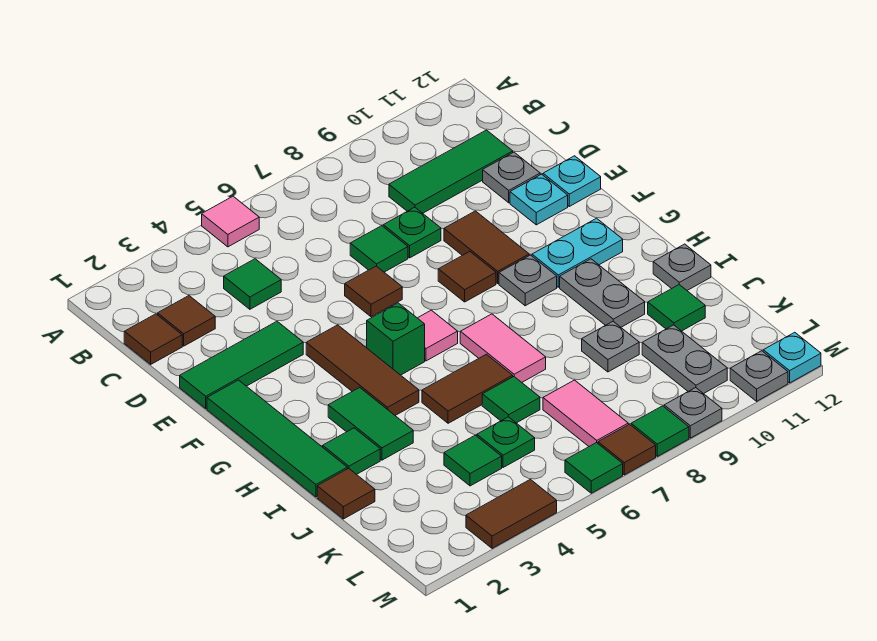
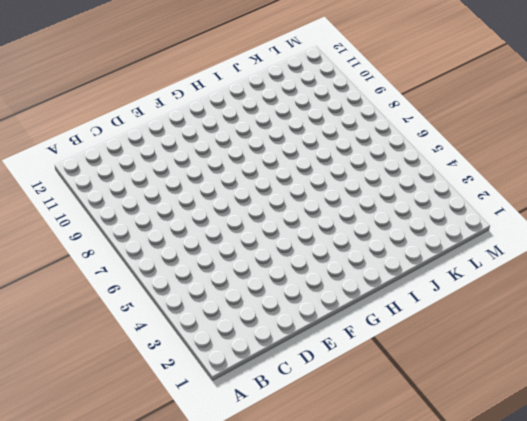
none -> pink tile A5 level 1
none -> brown tile C1 level 1
none -> brown tile C2 level 1
none -> green tile C4 level 1

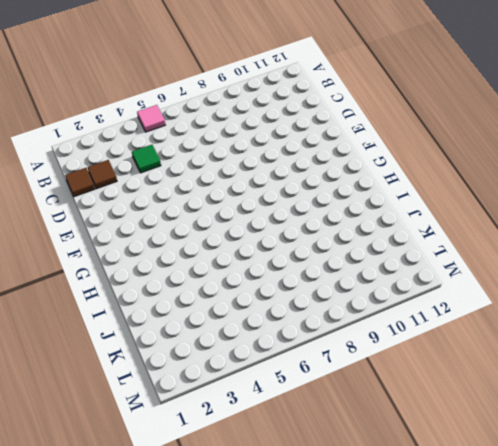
none -> green tile C9:C11 level 1
none -> green tile D7 level 1
none -> green plate D8 level 1
none -> grey plate D11 level 1

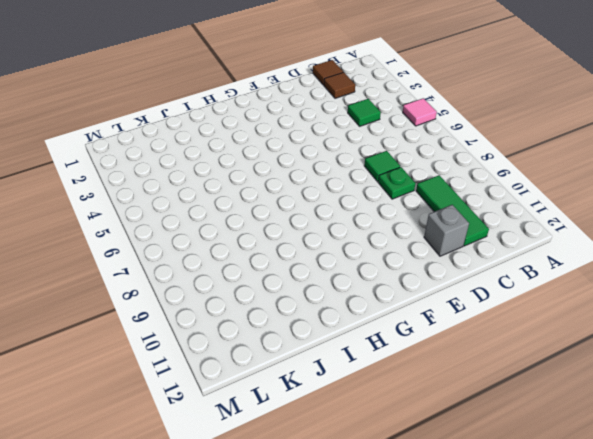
grey brick D11 level 1 -> grey plate D11 level 1
none -> green tile E1:E3 level 1
none -> brown tile E6 level 1
none -> brown tile E9:F9 level 1
none -> cyan plate E11 level 1

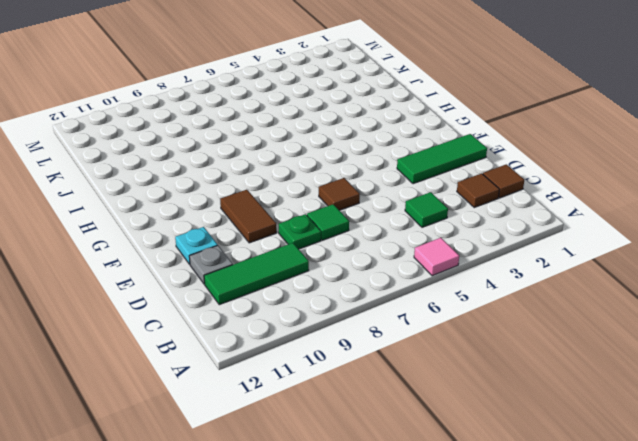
none -> cyan plate E12 level 1
none -> green tile F1:I1 level 1
none -> brown tile F4:H4 level 1
none -> brown tile F8 level 1

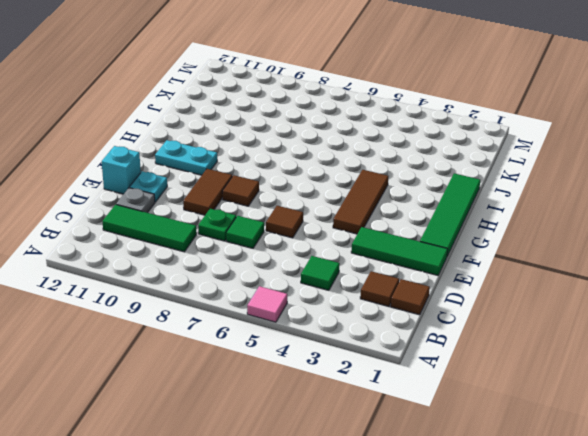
cyan brick E12 level 1 -> cyan plate E12 level 1
none -> green brick G5 level 1
none -> pink tile G6 level 1
none -> grey plate G9 level 1
none -> green tile H3:I3 level 1

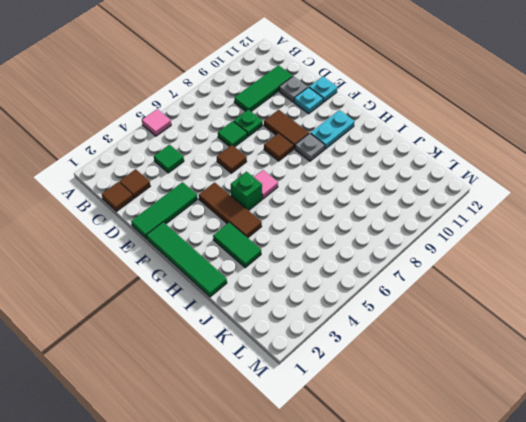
none -> pink tile H7:I7 level 1
none -> grey plate H10:I10 level 1
none -> green tile I2 level 1
none -> brown tile I5:I6 level 1

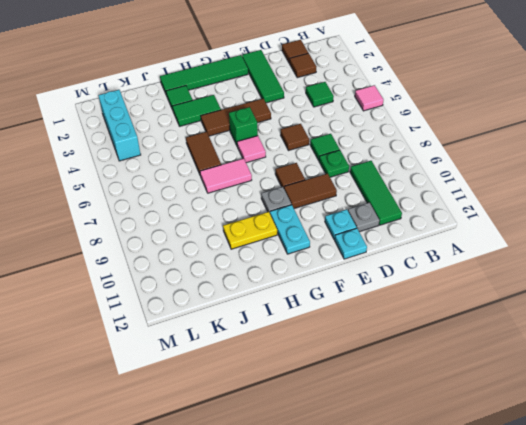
yellow plate H10:I10 level 1 -> grey plate H10:I10 level 1
cyan brick L2:L4 level 1 -> none
none -> grey plate I12 level 1
none -> brown tile J1 level 1
none -> green tile J6 level 1
none -> grey plate J9 level 1

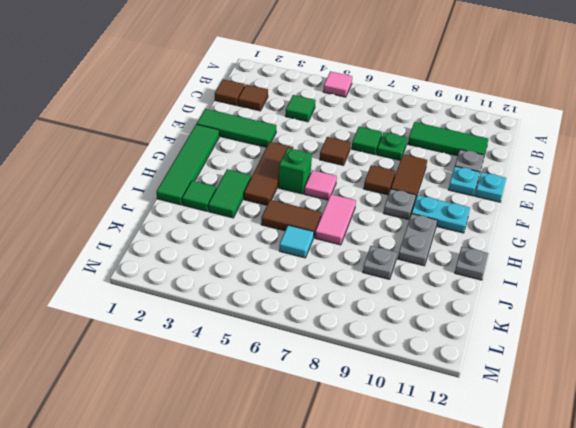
cyan tile J6 level 1 -> green tile J6 level 1
none -> brown tile J1 level 1
none -> green tile J11 level 1
none -> green tile K4 level 1
none -> green plate K5 level 1

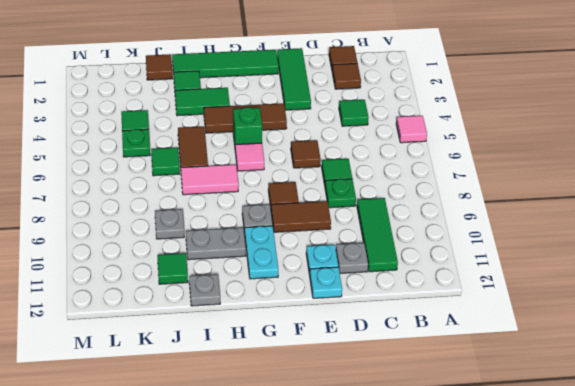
none -> pink tile K7:L7 level 1
none -> grey plate K10:L10 level 1
none -> brown tile M3:M4 level 1
none -> green tile M6 level 1

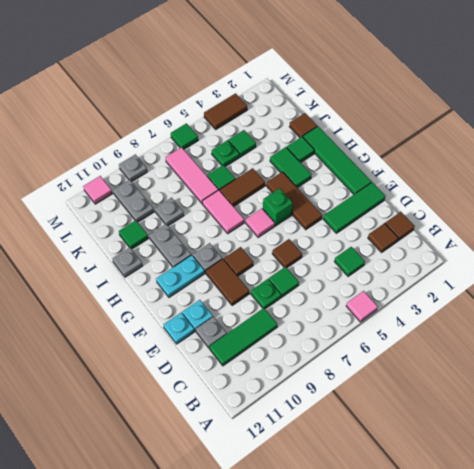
pink tile J7:L7 level 1 -> pink tile K7:L7 level 1
pink tile M11 level 1 -> grey plate M11 level 1
none -> brown tile M7 level 1
none -> green tile M8 level 1
none -> cyan plate M12 level 1

